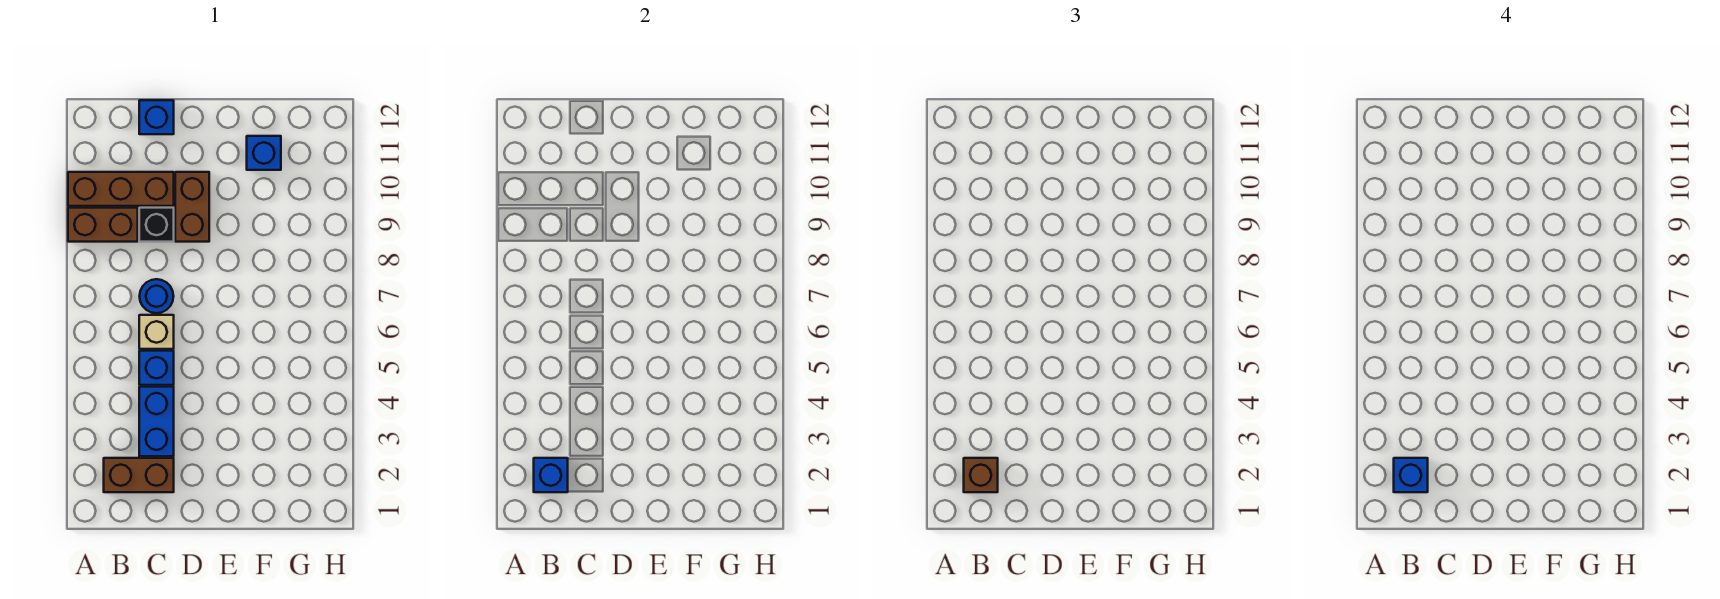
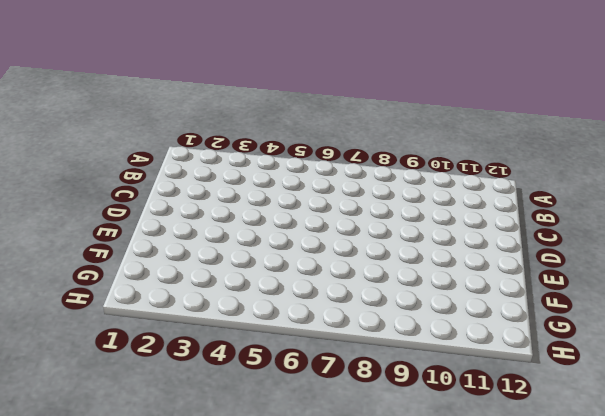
none -> brown brick A9:B9 level 1
none -> brown brick A10:C10 level 1
none -> brown brick B2:C2 level 1

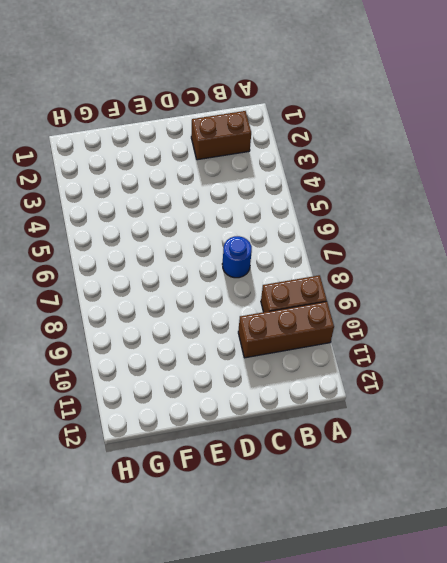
none -> blue brick C3:C4 level 1
none -> blue brick C5 level 1
none -> tan brick C6 level 1

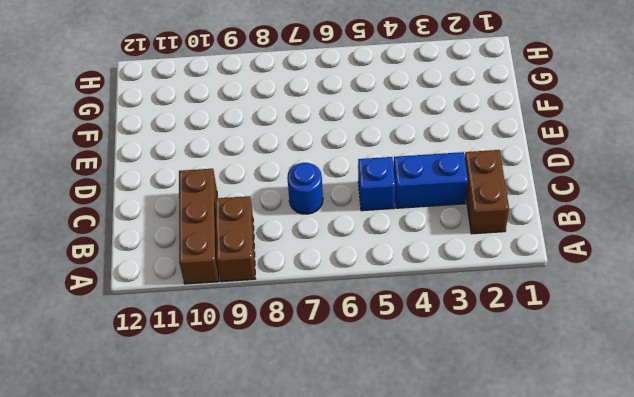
none -> tan brick C6 level 1
none -> black brick C9 level 1
none -> blue brick C12 level 1

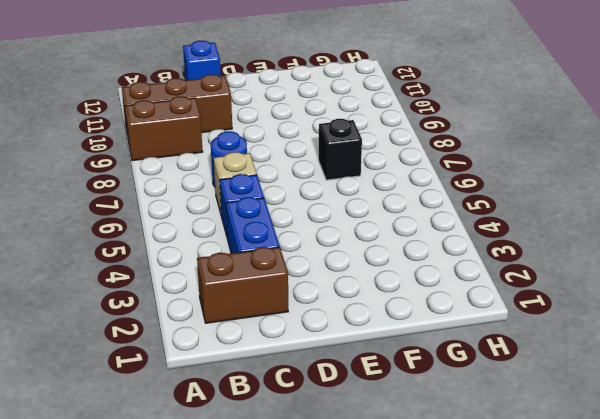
black brick F7 level 1 -> black brick C9 level 1
none -> brown brick D9:D10 level 1
none -> blue brick F11 level 1
none -> blue brick B2 level 2

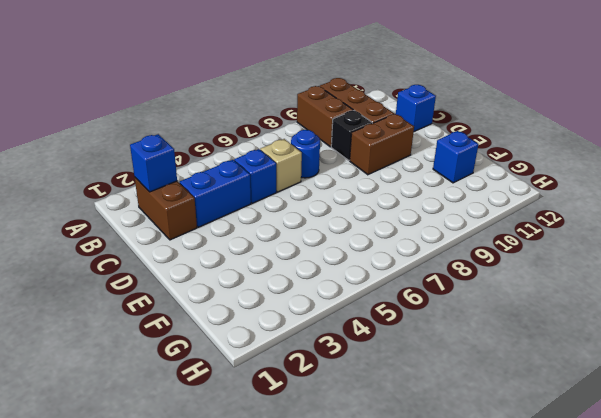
none -> brown brick B2 level 3
none -> blue brick B2 level 4

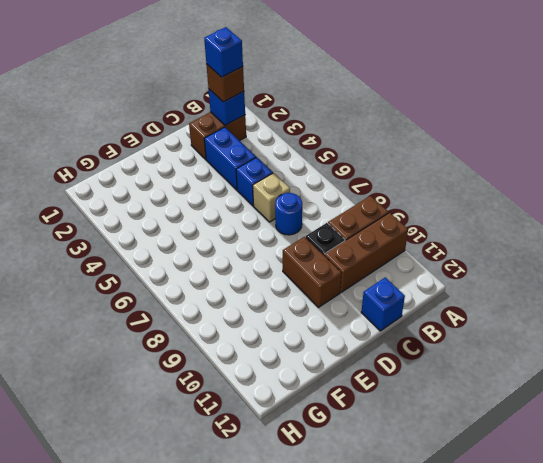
none -> blue brick F11 level 1

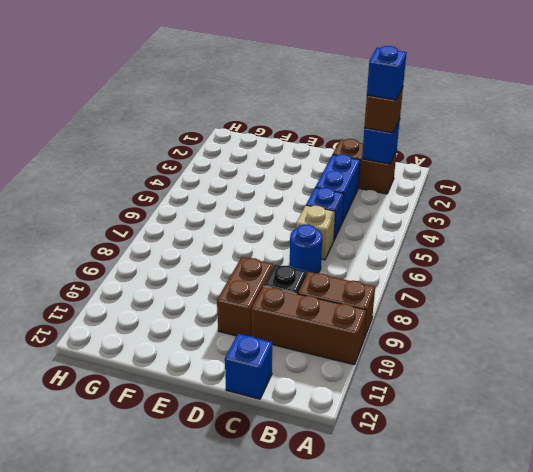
none -> blue brick F11 level 1

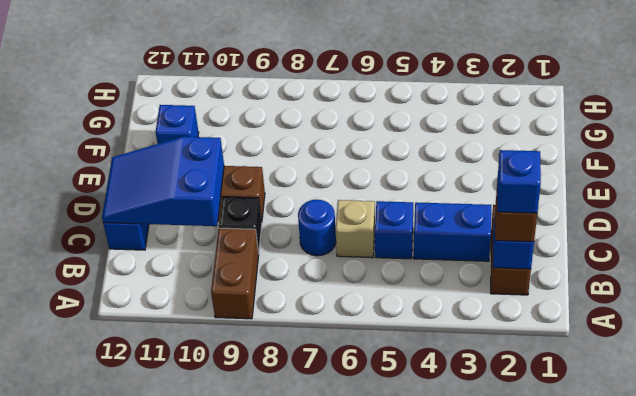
blue slope C10:D12 level 2 top 10 -> none
none -> brown brick A10:C10 level 1

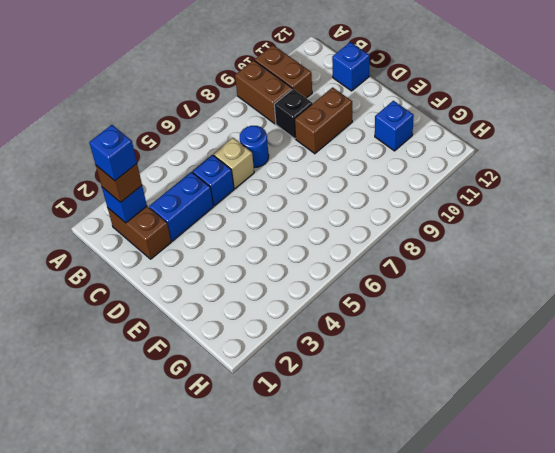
brown brick A10:B10 level 1 -> brown brick A10:C10 level 1

